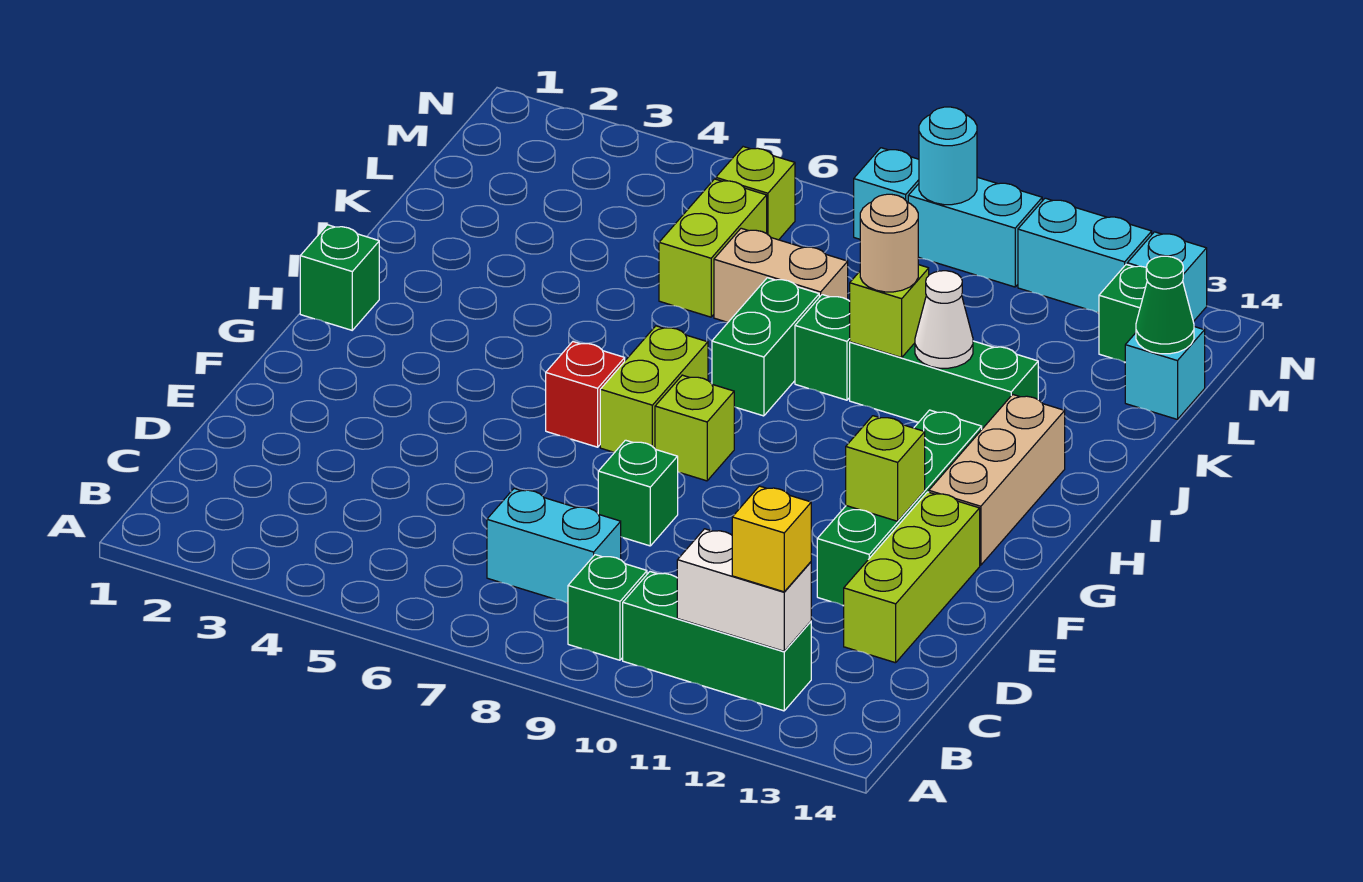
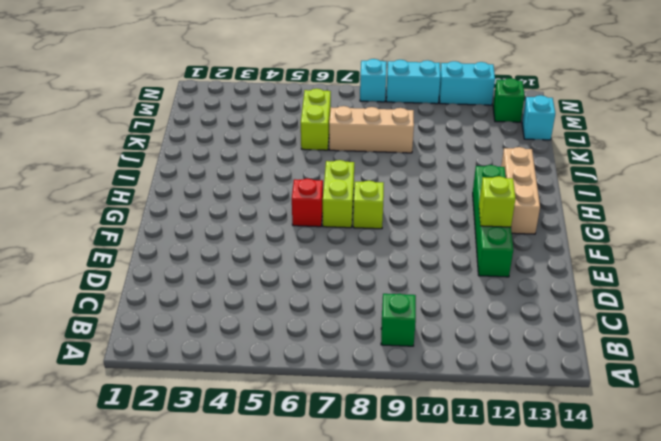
tan brick K7:K9 level 1 -> tan brick K7:K8 level 1
none -> green brick B10:B12 level 1
none -> cyan brick C7:C8 level 1
none -> lime brick D13:F13 level 1
none -> green brick E8 level 1

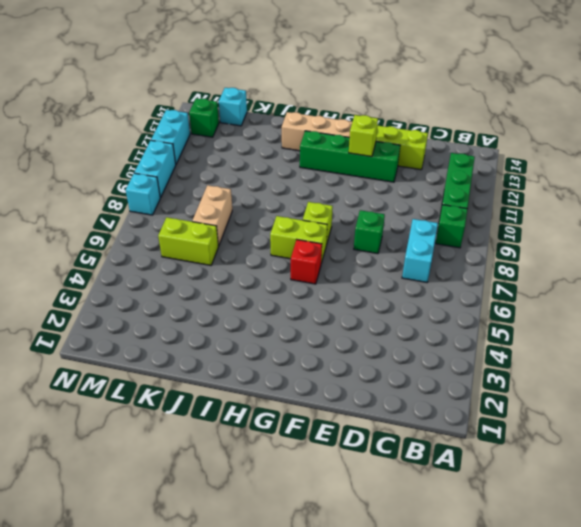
none -> green brick H1 level 1
none -> green brick I8:J8 level 1
none -> green brick J9 level 1
none -> green brick J10:J12 level 1

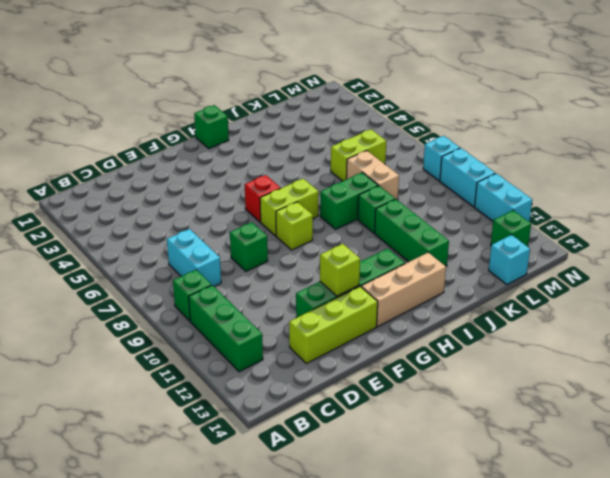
none -> lime brick M6 level 1
none -> cyan brick N13 level 1
none -> white brick B11:B12 level 2
none -> lime brick J10 level 2

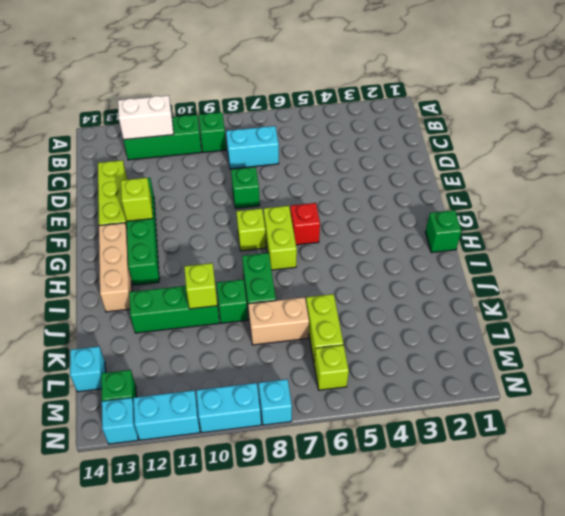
none -> white cone J11 level 2
none -> green cone L14 level 2
none -> cyan round brick N9 level 2
none -> yellow brick B12 level 3

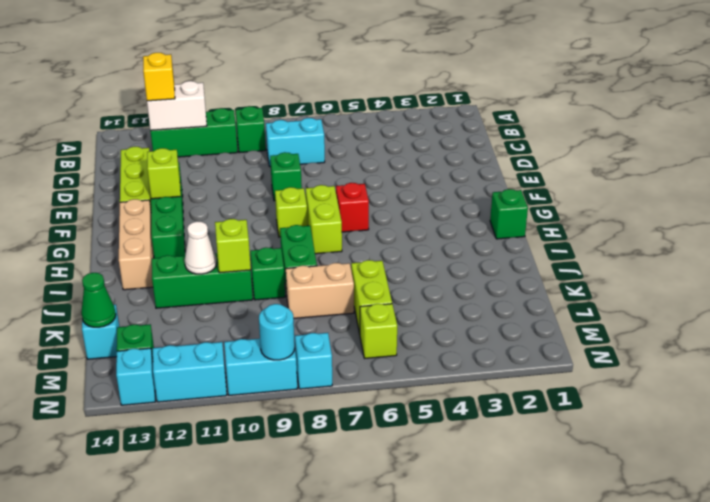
none -> tan round brick J10 level 3

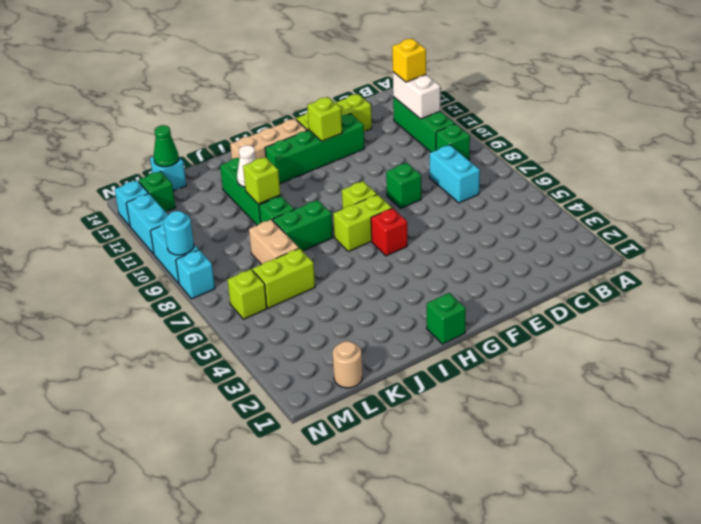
tan round brick L1 level 1 -> tan round brick J10 level 3

